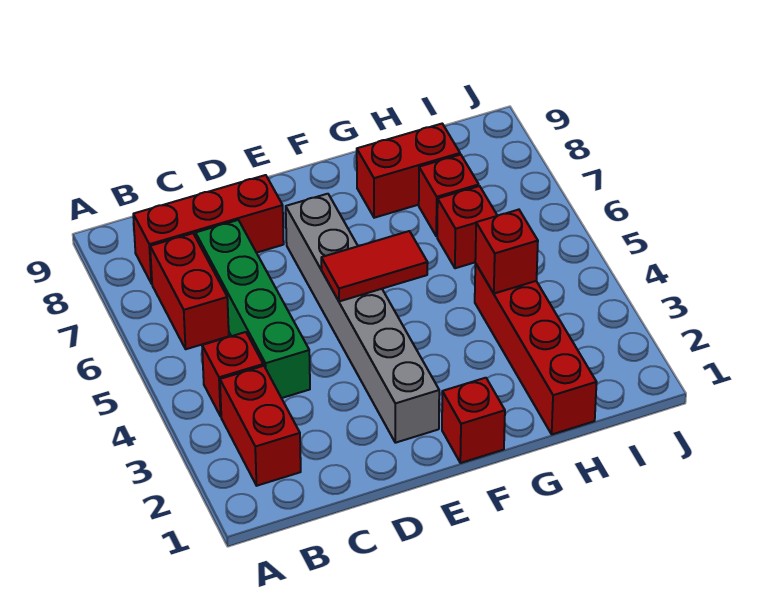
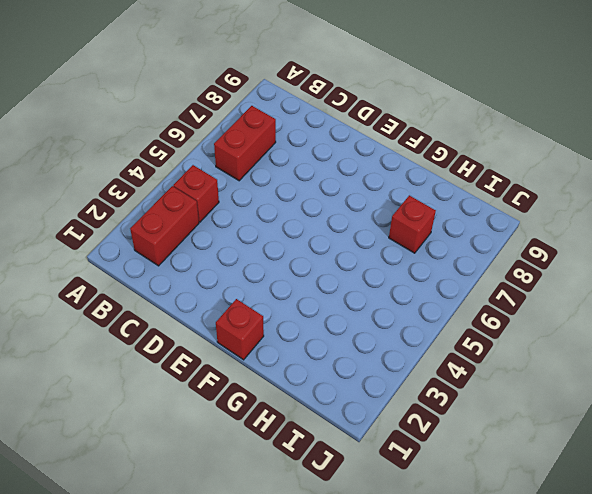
none -> red brick B8:D8 level 1
none -> green brick C4:C7 level 1
none -> grey brick E2:E7 level 1

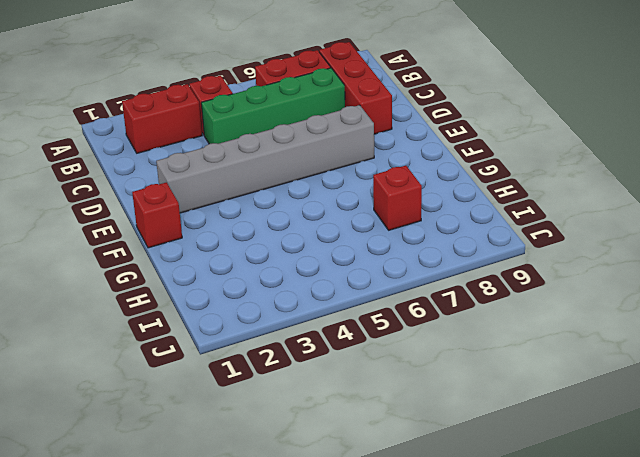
none -> red brick G8:H8 level 1
none -> red brick H1:H4 level 1
none -> red brick H6 level 1

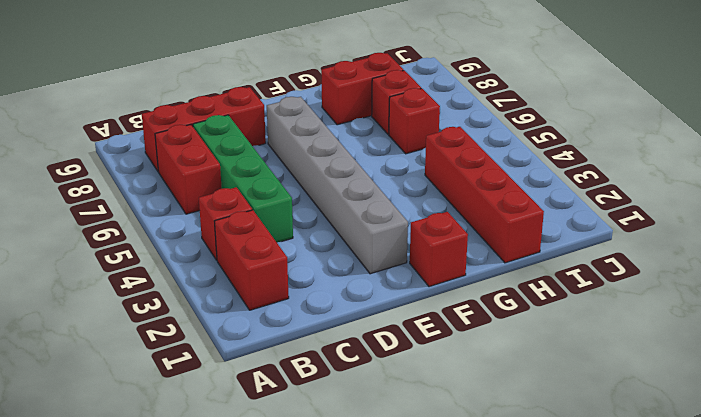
none -> red tile E5:F5 level 2
none -> red brick H4 level 2

